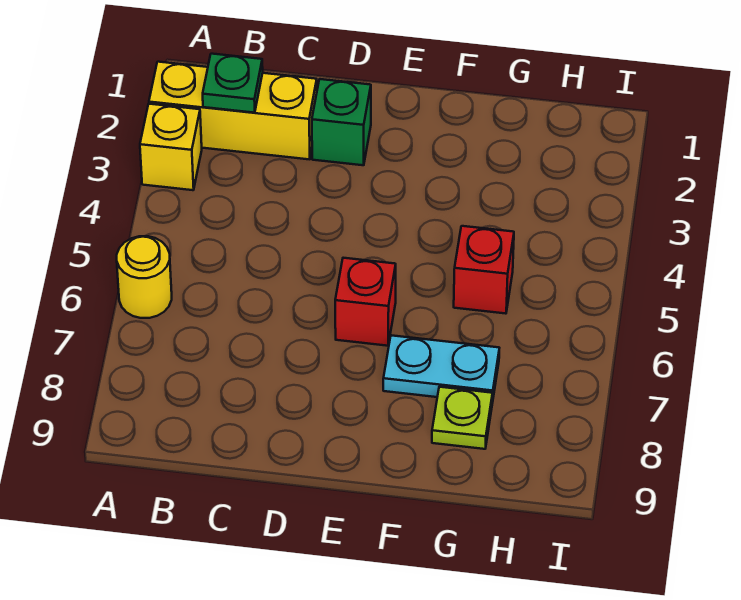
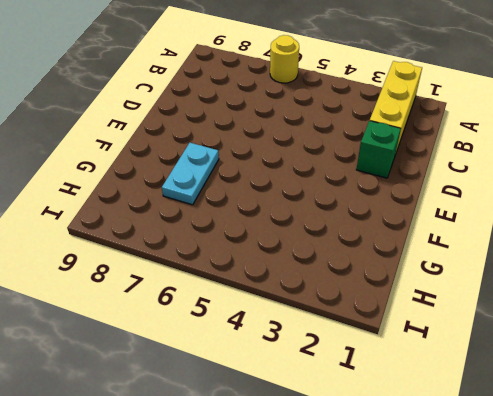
none -> yellow brick A3 level 1
none -> red brick E6 level 1

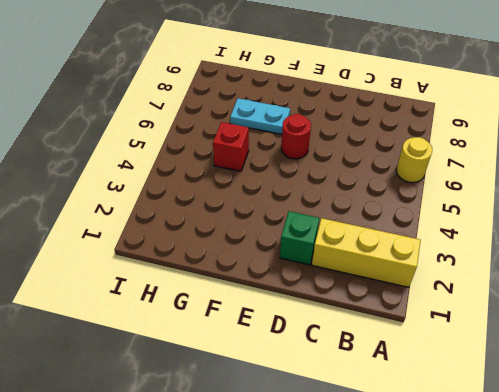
red round brick E6 level 1 -> red brick E6 level 1
none -> yellow brick A3 level 1
none -> lime plate G8 level 1

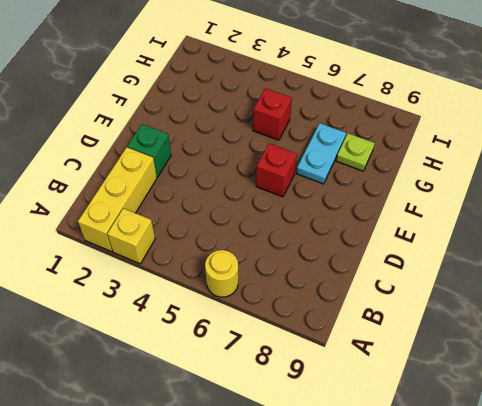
none -> green plate B2 level 2

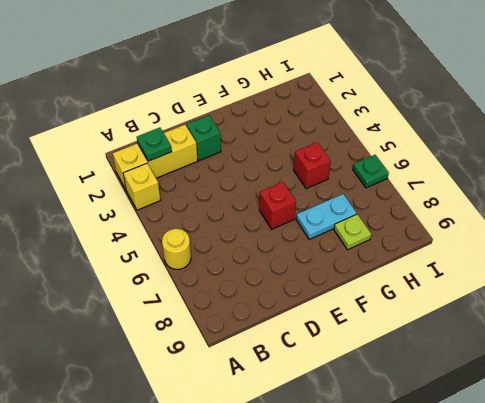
green plate I6 level 1 -> none

